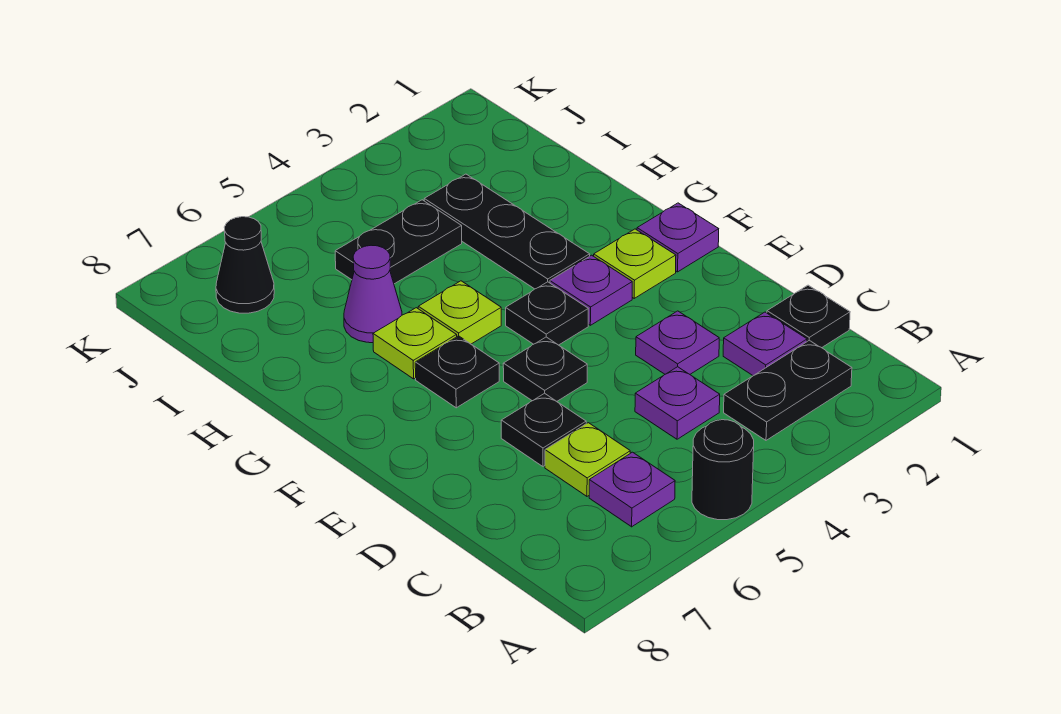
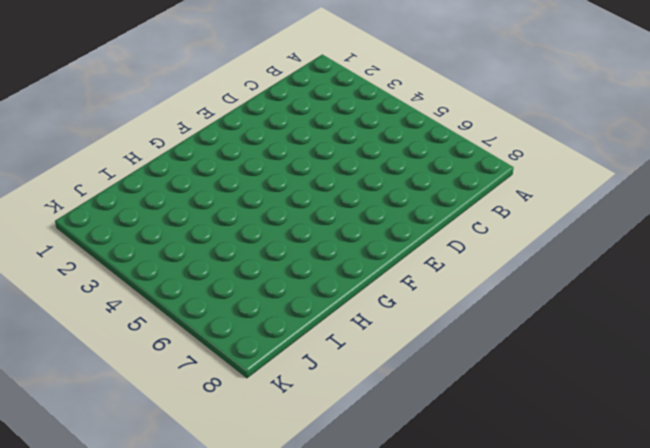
none -> black round brick A5 level 1
none -> black plate B2:B3 level 1
none -> purple plate B6 level 1

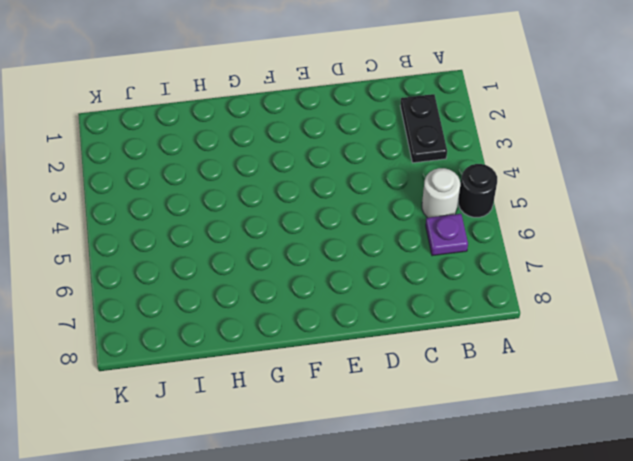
white round brick B5 level 1 -> none
none -> black plate C1 level 1
none -> purple plate C2 level 1
none -> purple plate C4 level 1

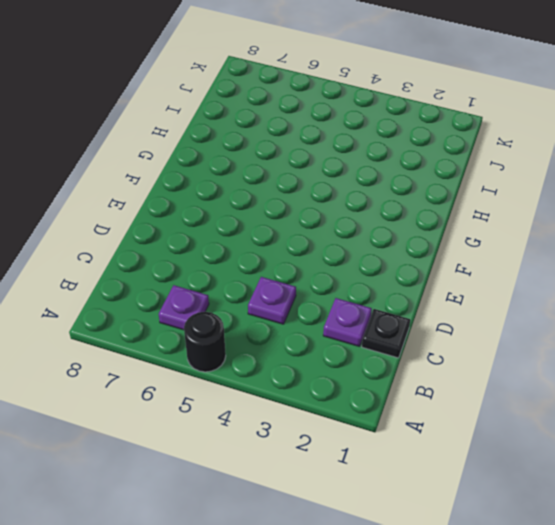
none -> black plate B2:B3 level 1
none -> lime plate C6 level 1
none -> purple plate D3 level 1

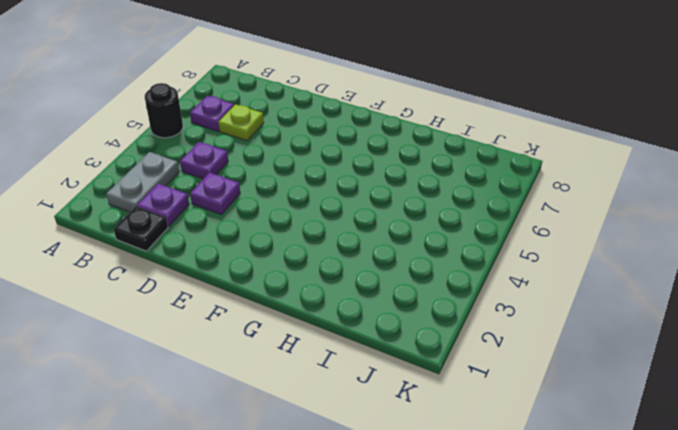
grey plate B2:B3 level 1 -> black plate B2:B3 level 1
none -> black plate D6 level 1
none -> black plate E5 level 1
none -> purple plate F1 level 1

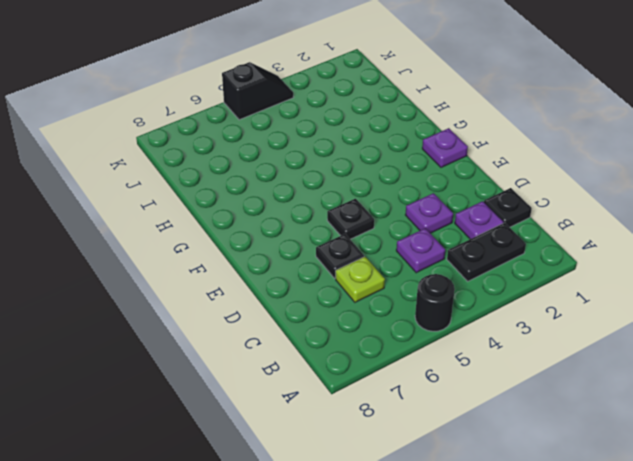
black slope K4:K5 level 1 top 5 -> none
none -> purple plate B6 level 1
none -> lime plate F2 level 1
none -> purple plate F3 level 1

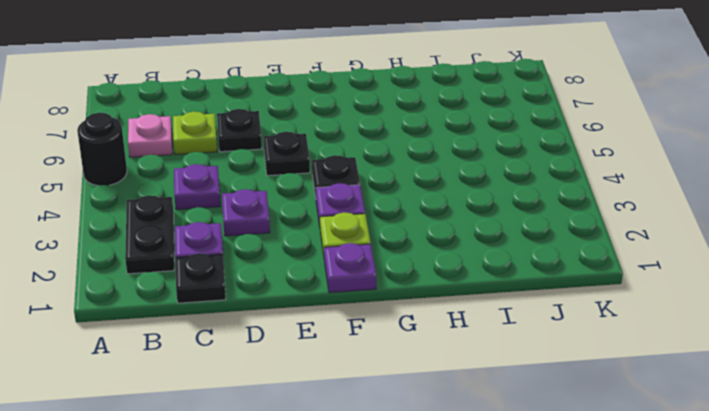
pink plate B6 level 1 -> purple plate B6 level 1
none -> black plate F6 level 1
none -> black plate G3:I3 level 1
none -> lime plate G5 level 1

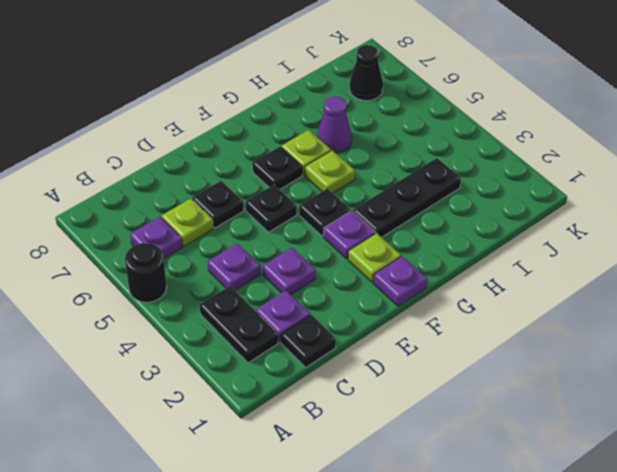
none -> black plate I4:I5 level 1

